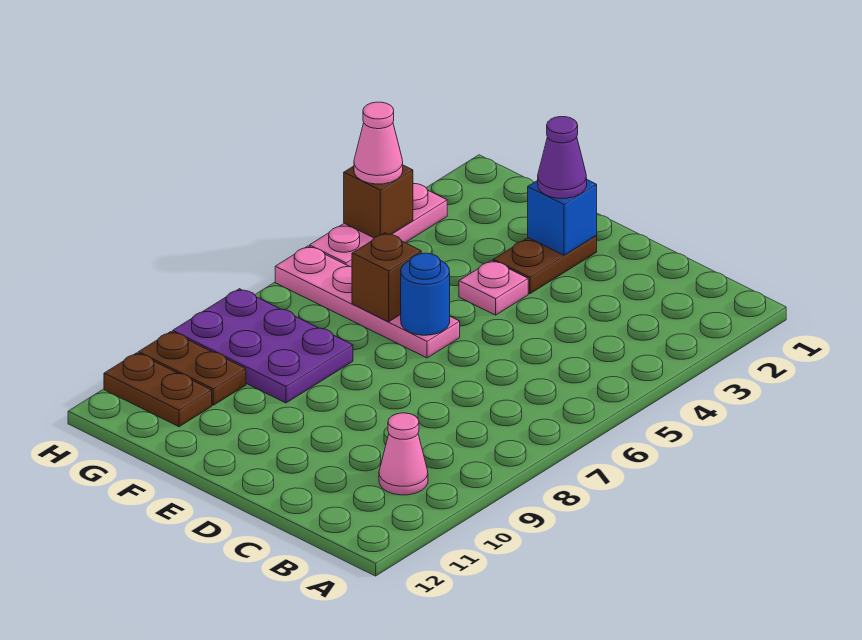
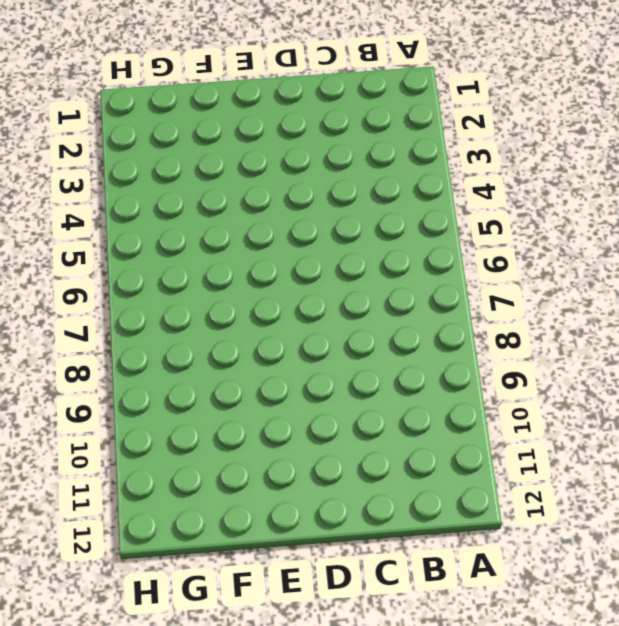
none -> pink cone B10 level 1
none -> brown plate E2:E3 level 1
none -> pink plate E4 level 1

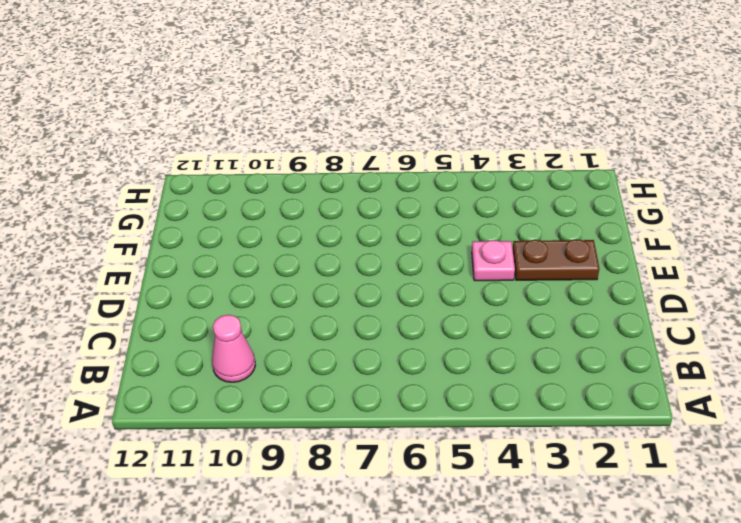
none -> pink plate E6:H6 level 1
none -> purple plate F8:H9 level 1
none -> brown plate G10:H10 level 1

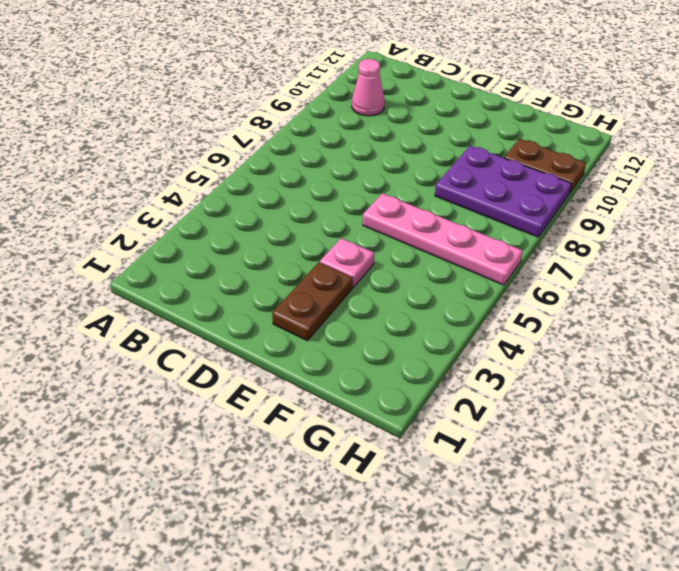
none -> brown plate G11:H11 level 1
none -> pink plate H3:H5 level 1
none -> blue brick E2 level 2

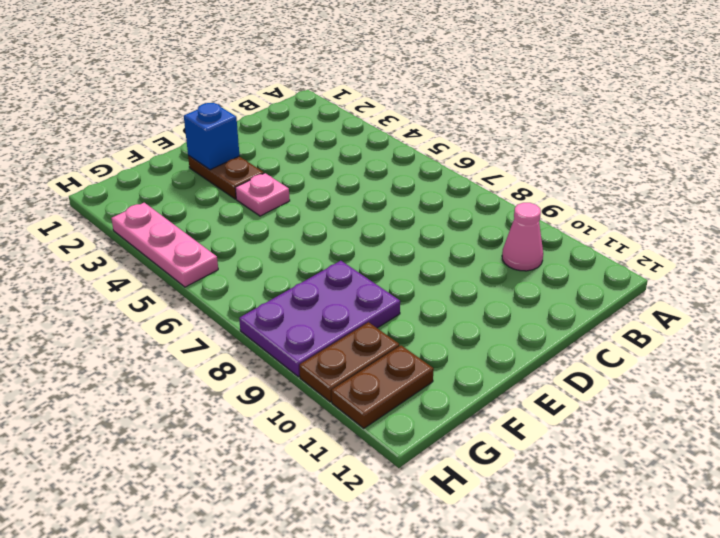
none -> pink plate E6:H6 level 1
none -> blue round brick E6 level 2
none -> brown brick F6 level 2

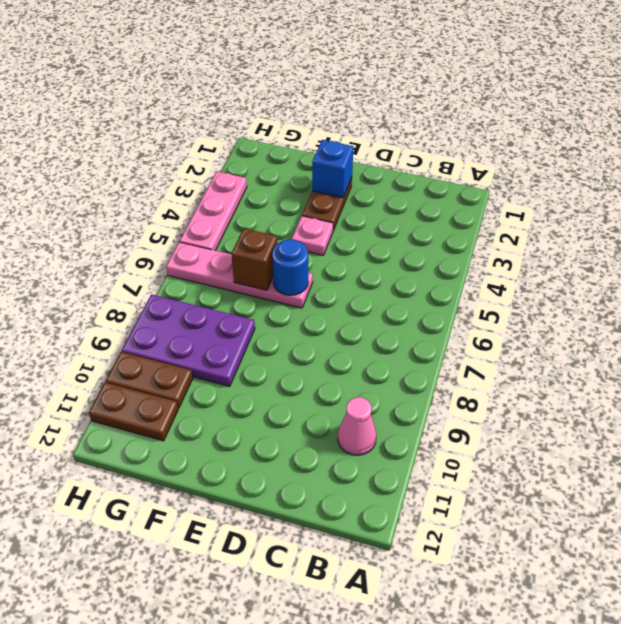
none -> brown brick H4 level 2
none -> purple cone E2 level 3
none -> pink cone H4 level 3

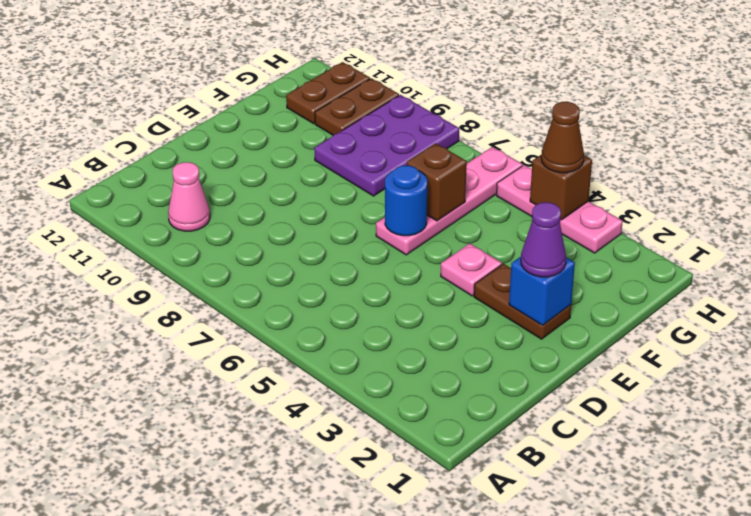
brown cone H4 level 3 -> pink cone H4 level 3

